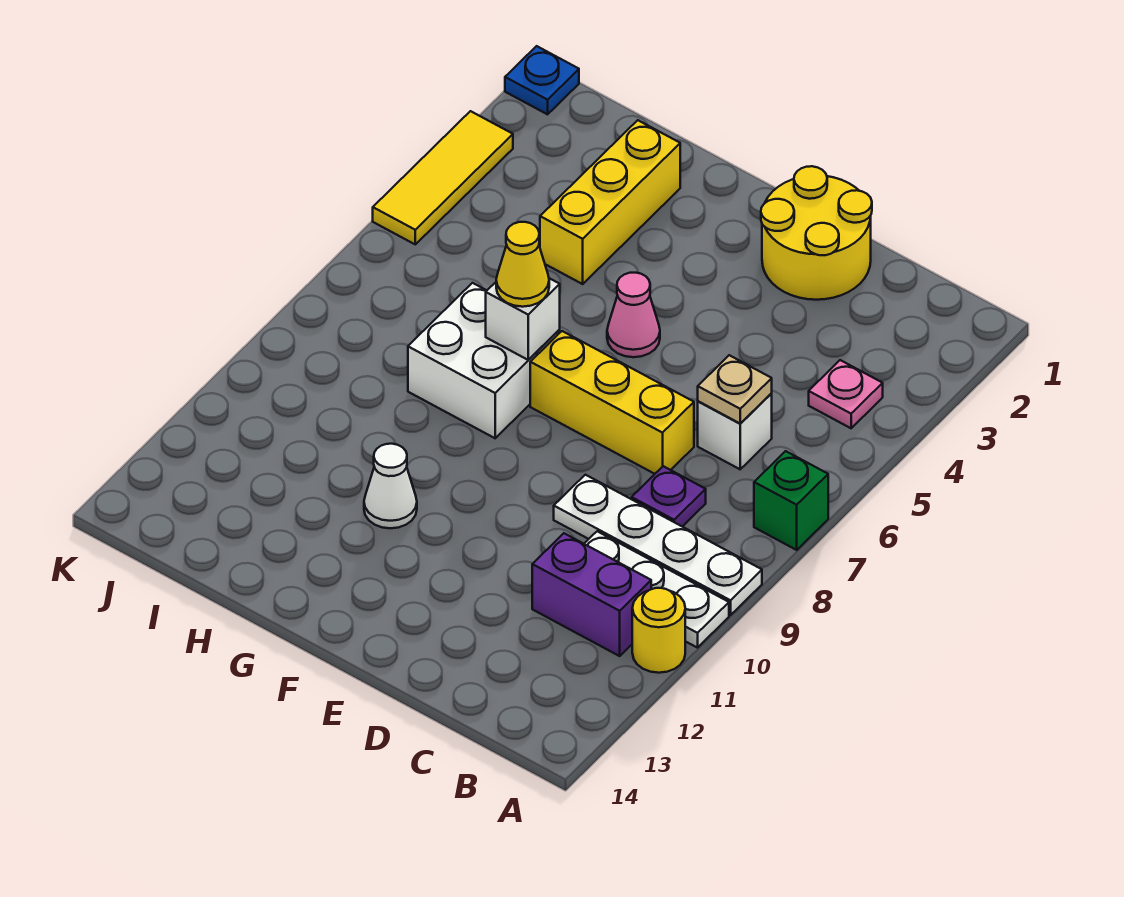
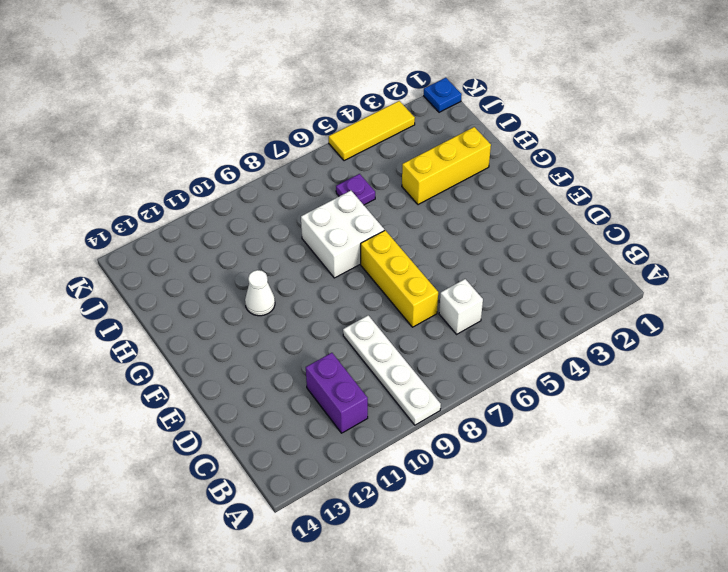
purple plate I6 level 1 -> purple plate C8 level 1
none -> green brick A7 level 1
none -> white plate A10:C10 level 1
none -> yellow round brick A11 level 1

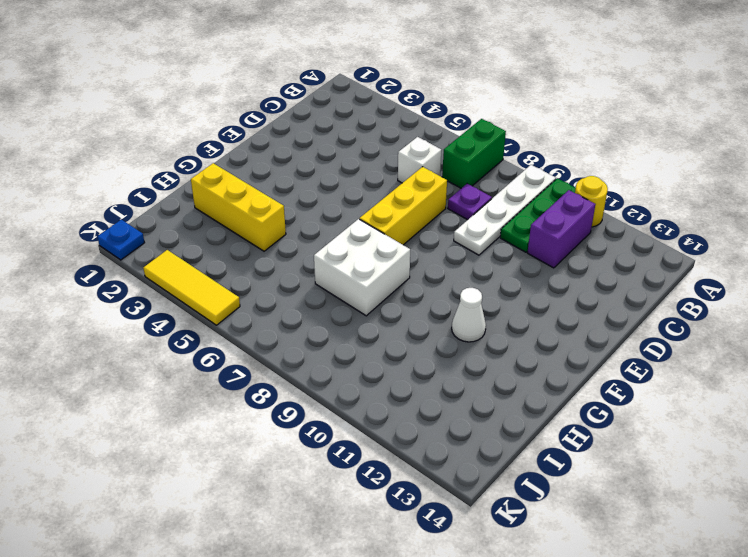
green brick A7:B7 level 1 -> green brick A7 level 1
green plate A10:C10 level 1 -> white plate A10:C10 level 1
none -> pink plate B4 level 1
none -> yellow round brick D1:E2 level 1
none -> pink cone F5 level 1

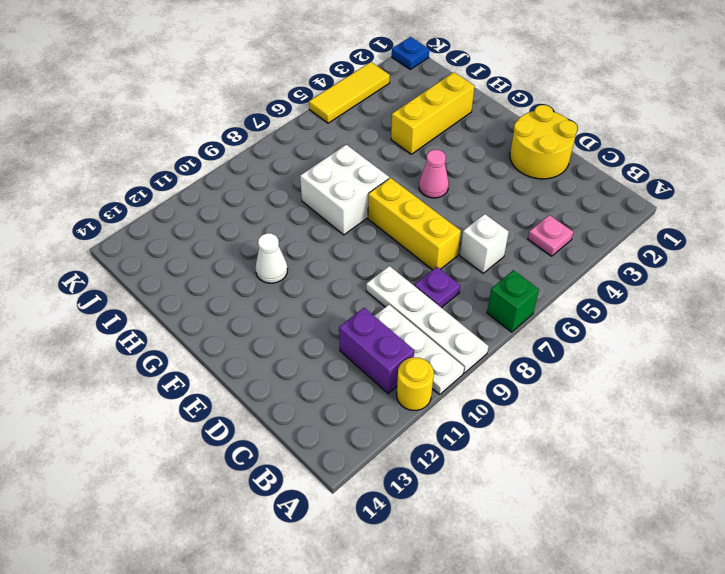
none -> tan plate C6 level 2
none -> white brick G7 level 2
none -> yellow cone G7 level 3

